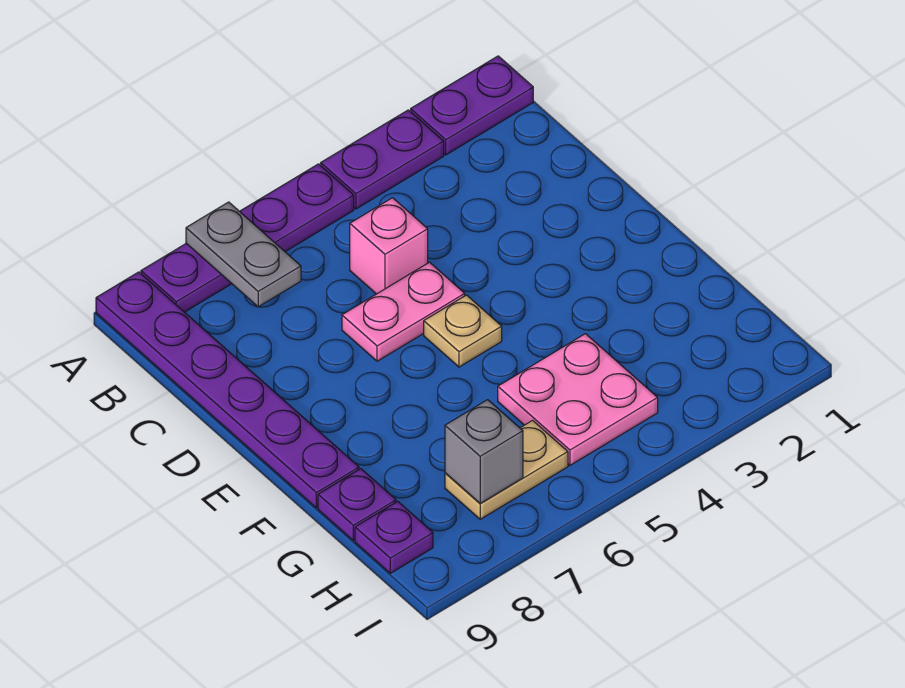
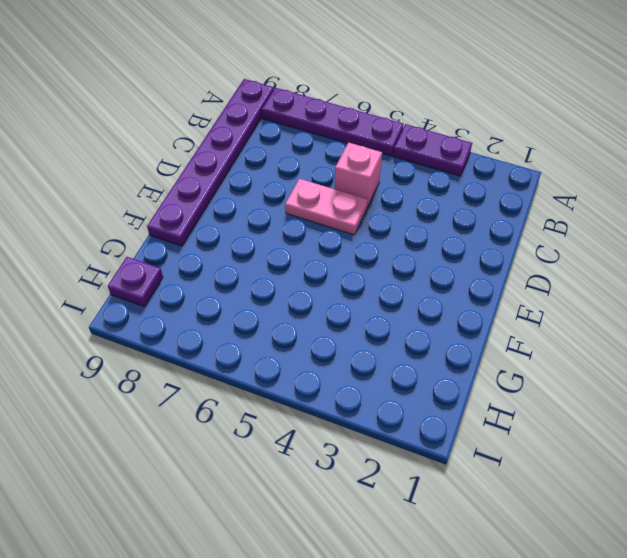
none -> purple plate A1:A2 level 1
none -> tan plate E5 level 1
none -> pink plate G4:H5 level 1

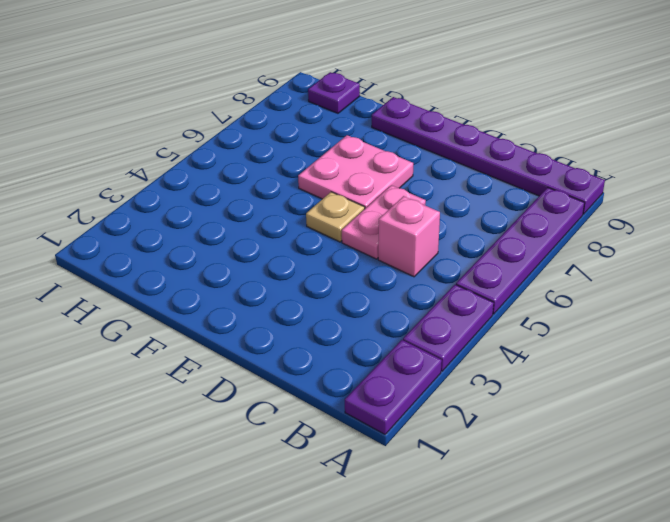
pink plate E6:F7 level 1 -> pink plate G4:H5 level 1
none -> purple plate G9 level 1
none -> tan plate H6:H7 level 1
none -> grey plate A7:B7 level 2

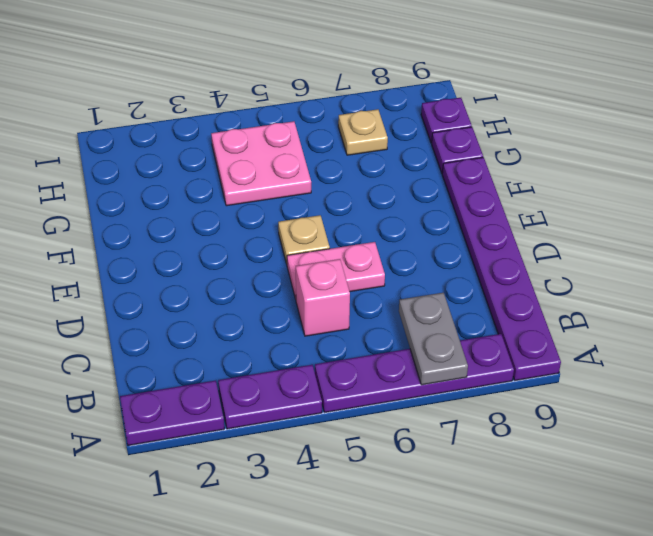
tan plate H7 level 1 -> tan plate H6:H7 level 1
none -> grey brick H7 level 2

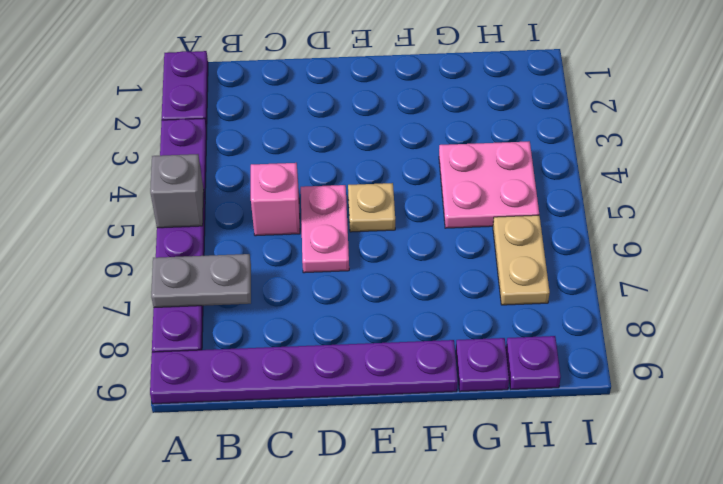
grey brick A5 level 2 -> grey brick H7 level 2

